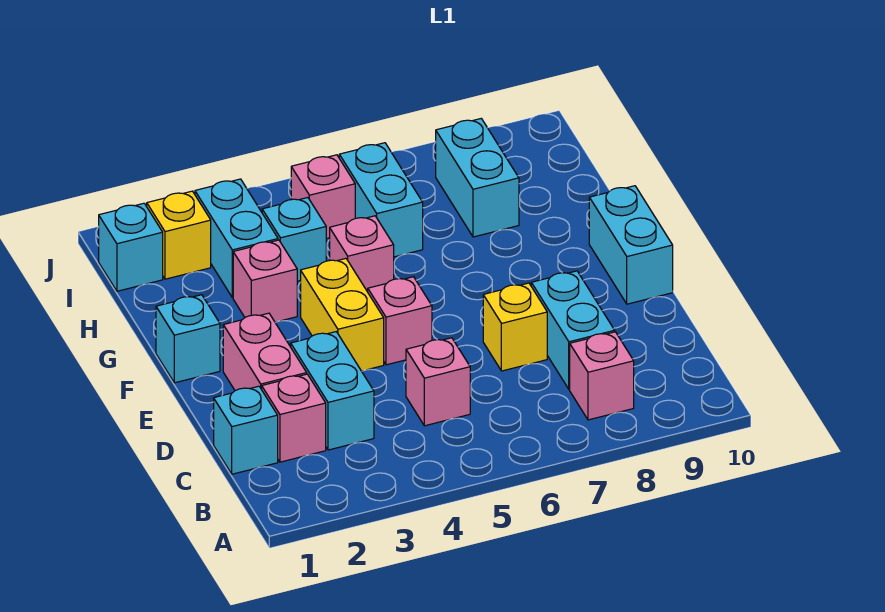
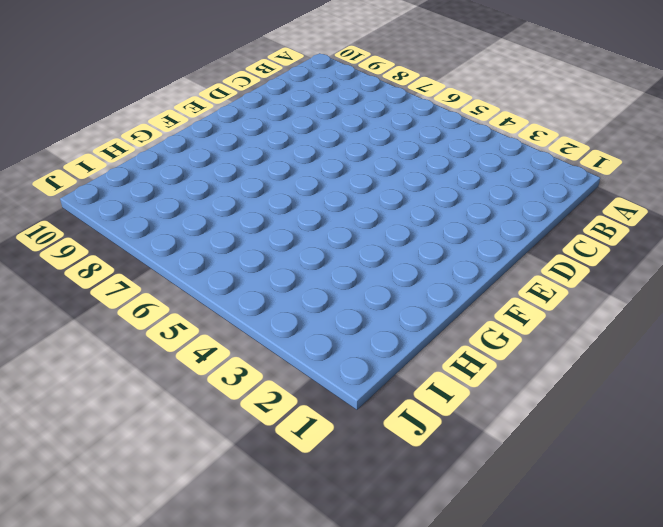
none -> pink brick B8 level 1
none -> cyan brick C1 level 1
none -> pink brick C2 level 1

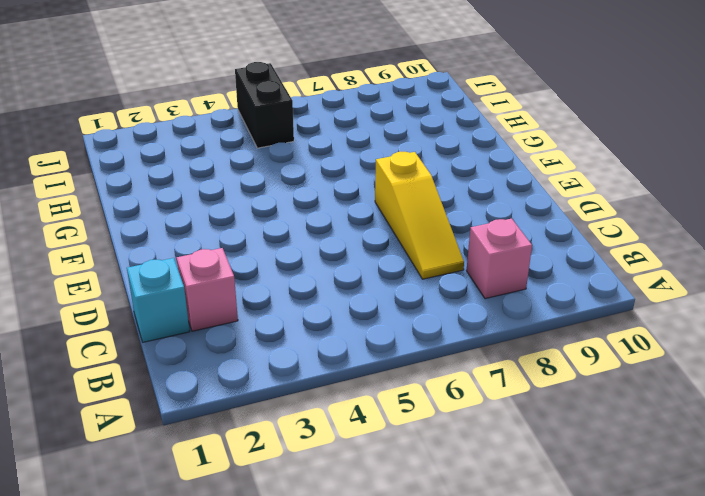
yellow slope C7:E7 level 1 top E -> yellow brick D7 level 1
black brick I5:J5 level 1 -> pink brick I5 level 1
none -> cyan brick C3:D3 level 1
none -> pink brick C5 level 1
none -> cyan brick C8:D8 level 1

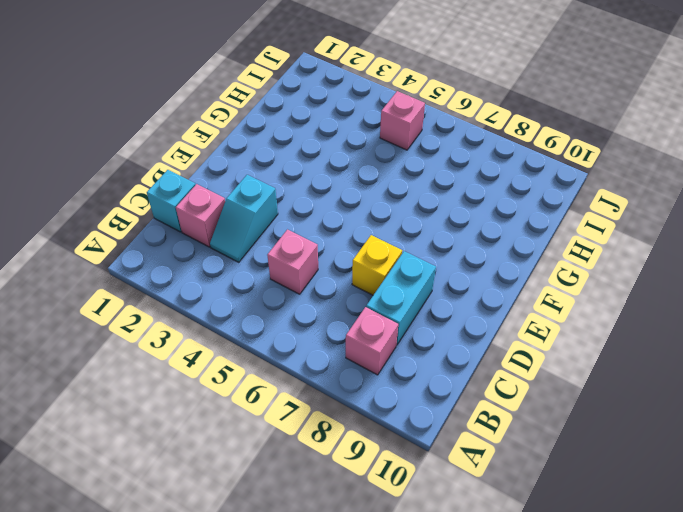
cyan slope C3:D3 level 1 top D -> cyan brick C3:D3 level 1
none -> pink brick D2:E2 level 1
none -> yellow brick E4:F4 level 1
none -> pink brick E5 level 1

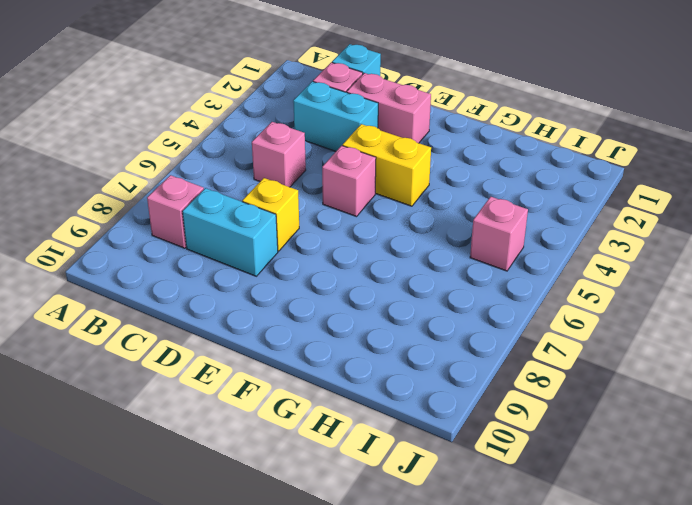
none -> cyan brick E10:F10 level 1
none -> cyan brick F1 level 1
none -> pink brick G3 level 1

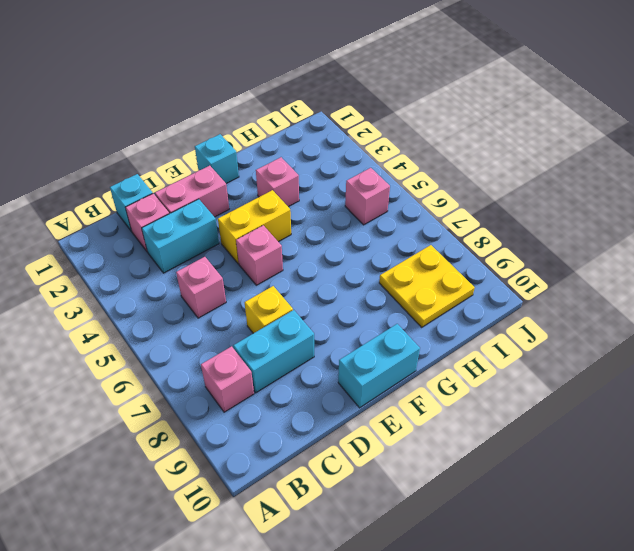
yellow plate H8:I9 level 1 -> cyan brick H8:I8 level 1
none -> pink brick G5 level 1
none -> cyan brick H3:I3 level 1
none -> cyan brick H4 level 1

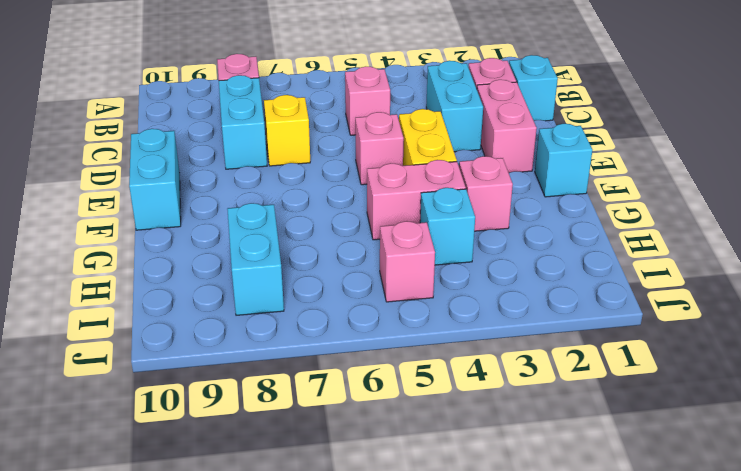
pink brick G4:G5 level 1 -> pink brick G5 level 1
none -> cyan brick H3:I3 level 1
none -> cyan brick H6:I6 level 1
none -> cyan brick I1 level 1

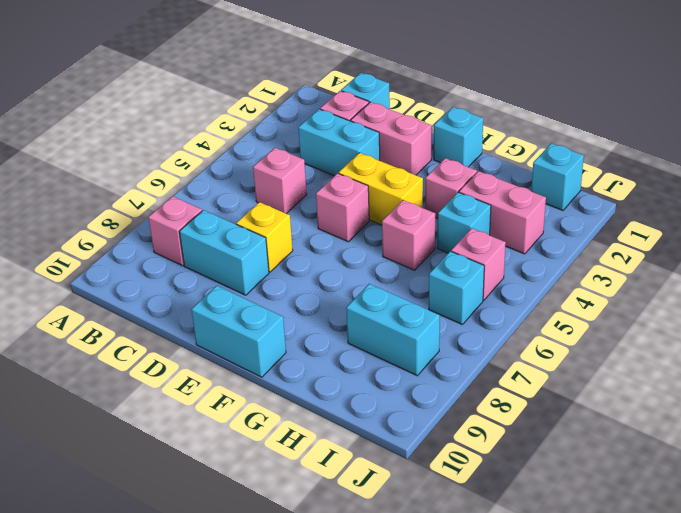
pink brick H3:I3 level 1 -> cyan brick H3:I3 level 1
cyan brick I6 level 1 -> cyan brick H6:I6 level 1
none -> yellow brick I2 level 1

